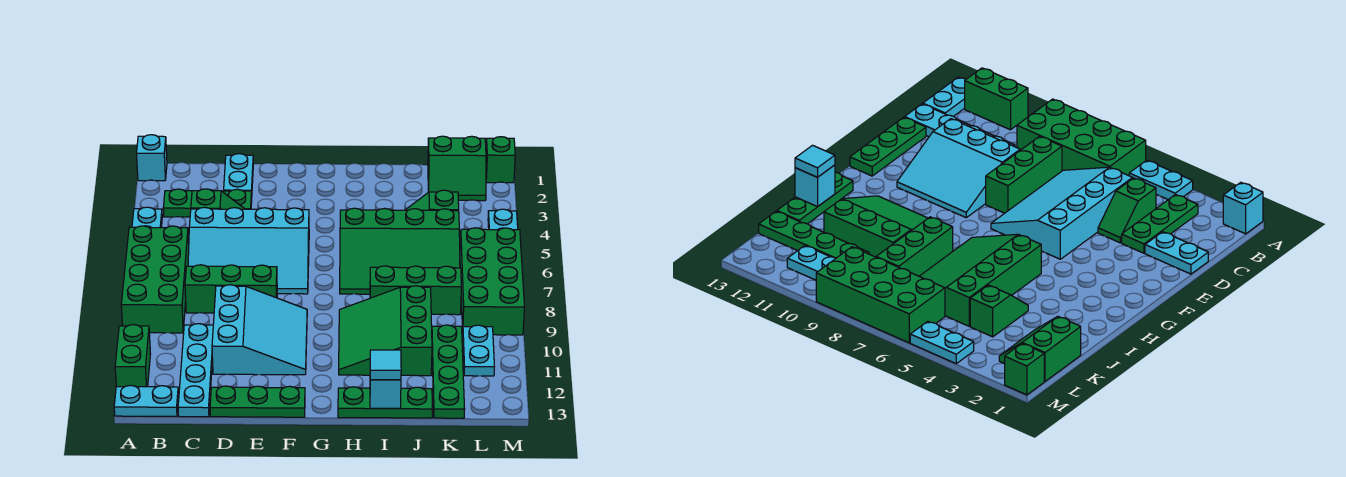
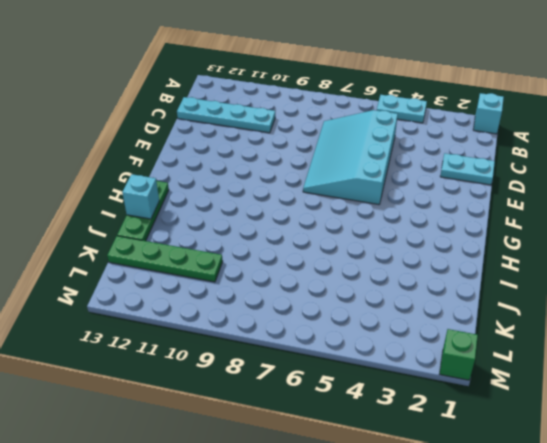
none -> green brick A6:B9 level 1
none -> green brick A11:A12 level 1
none -> cyan plate A13:B13 level 1

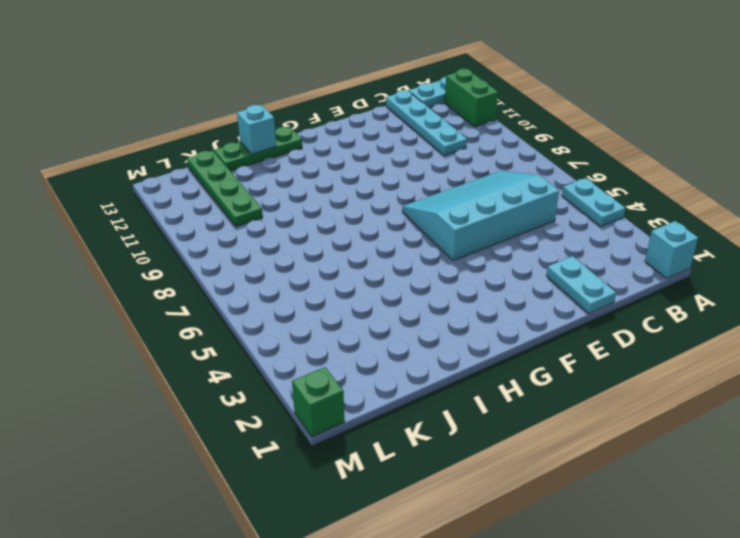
none -> green brick A6:B9 level 1
none -> green plate B3:D3 level 1
none -> green slope C4:D4 level 1 top C

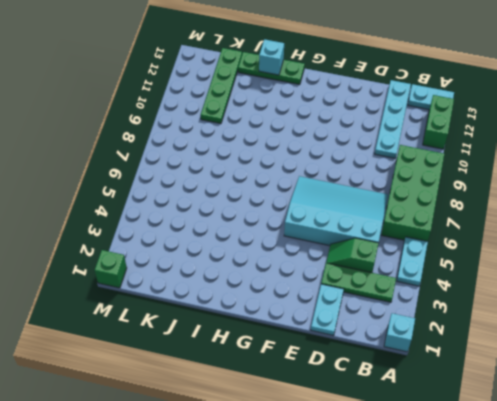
none -> green brick C8:E8 level 1
none -> cyan slope D9:F11 level 1 top D
none -> green plate D13:F13 level 1

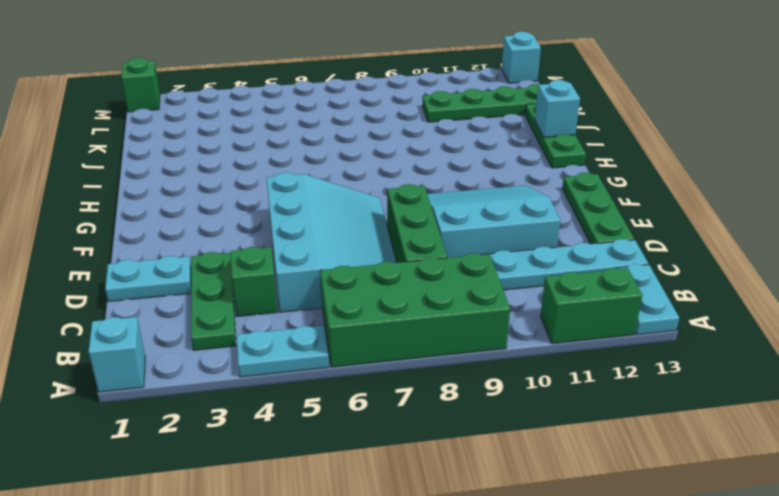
cyan brick M13 level 1 -> none
none -> green slope H5:K7 level 1 top 5
none -> green slope H9:J11 level 1 top J
none -> green brick I8:K8 level 1

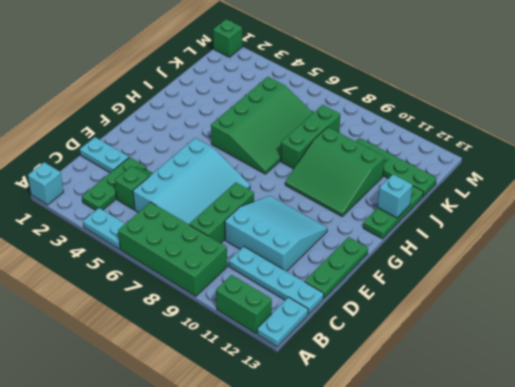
none -> green slope J4:K4 level 1 top K
none -> green slope K1:L2 level 1 top 1
none -> green brick L6:M9 level 1

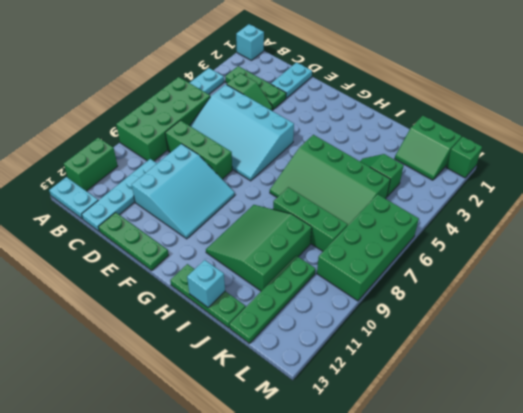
none -> cyan plate L10:L11 level 1
none -> cyan plate M4:M5 level 1
none -> cyan tile I13 level 3

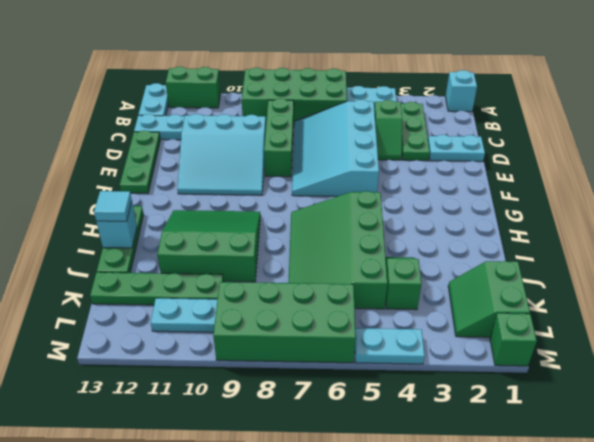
none -> green brick I8:K8 level 1

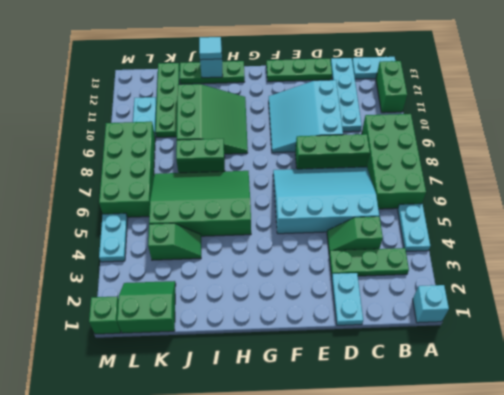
green brick I8:J8 level 1 -> green brick I8:K8 level 1

